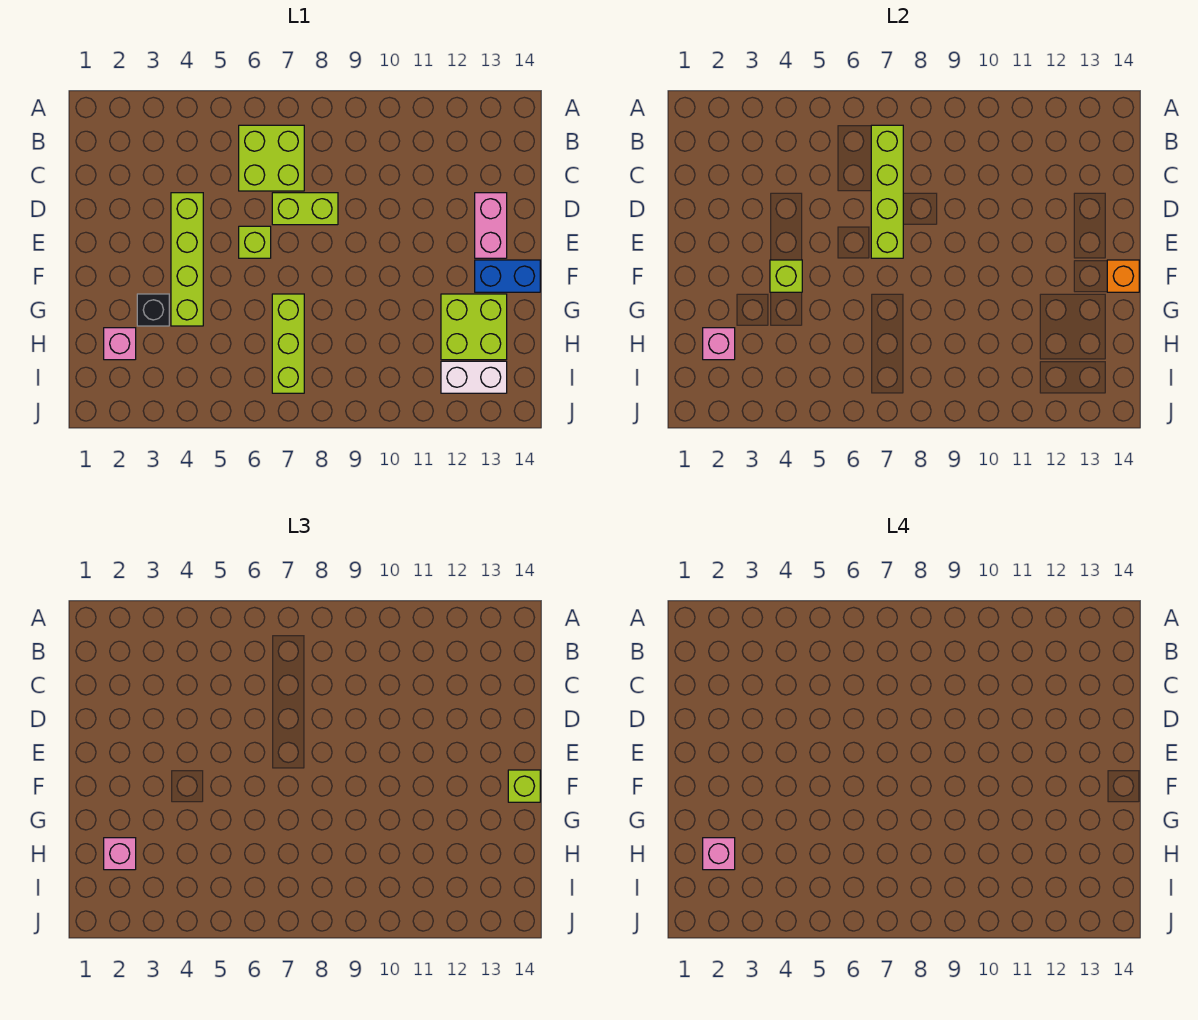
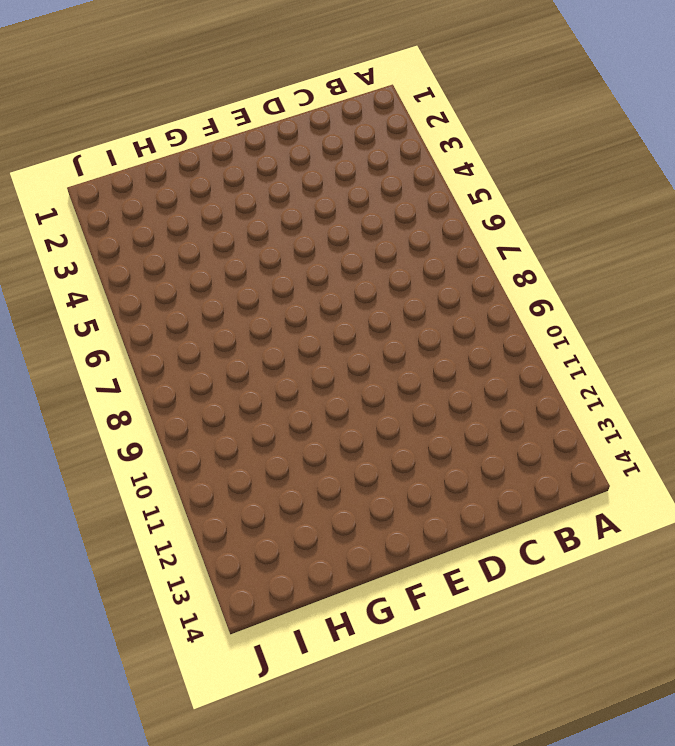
none -> lime brick B6:C7 level 1
none -> lime brick D4:G4 level 1
none -> lime brick D7:D8 level 1

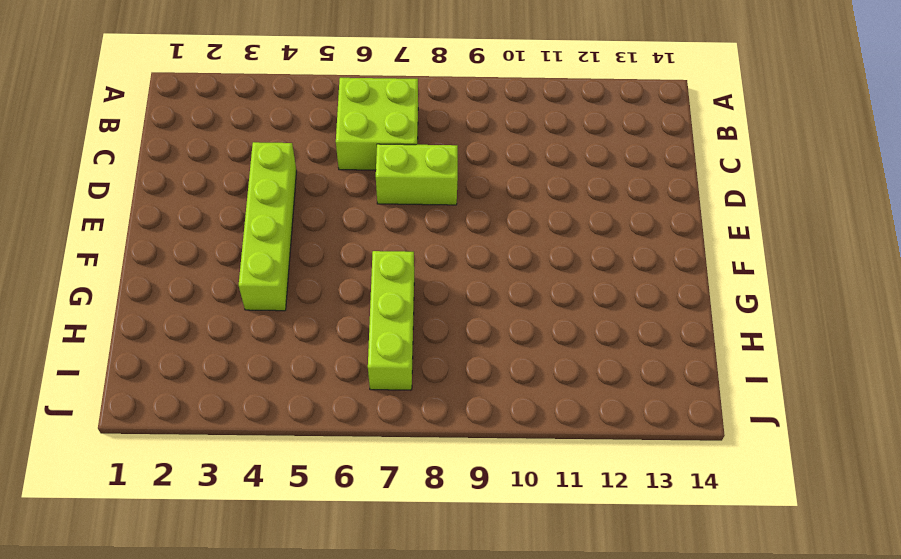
none -> pink brick D13:E13 level 1
none -> lime brick E6 level 1
none -> blue brick F13:F14 level 1

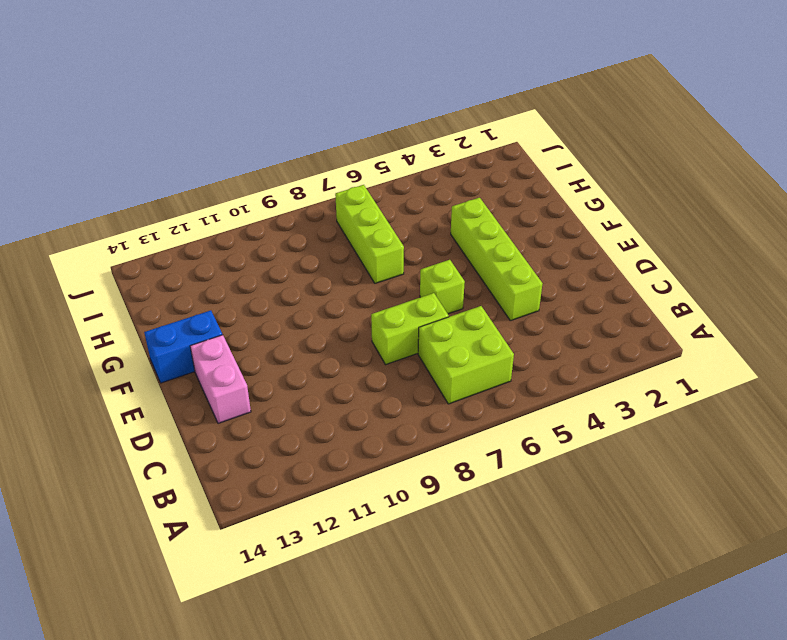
none -> black brick G3 level 1
none -> lime brick G12:H13 level 1
none -> pink brick H2 level 1

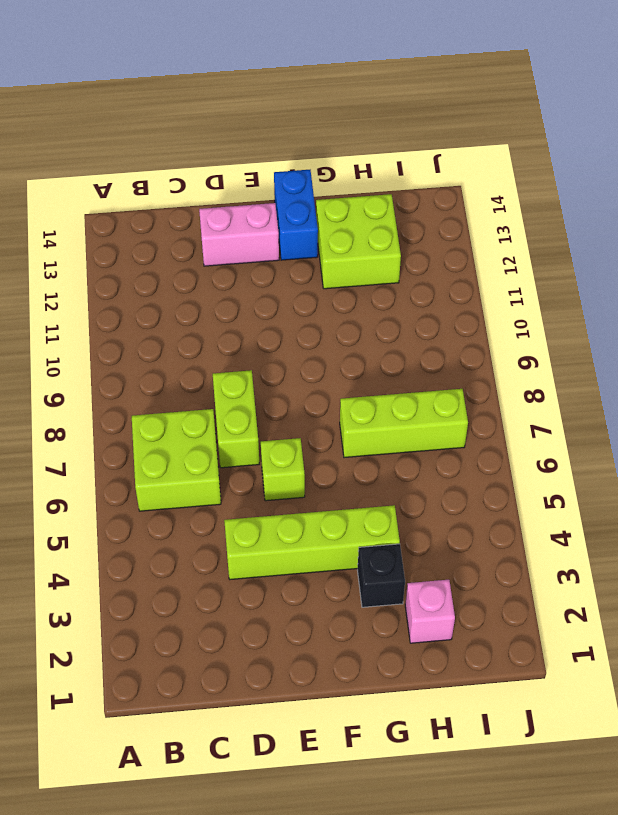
none -> white brick I12:I13 level 1
none -> lime brick B7:E7 level 2
none -> lime brick F4 level 2

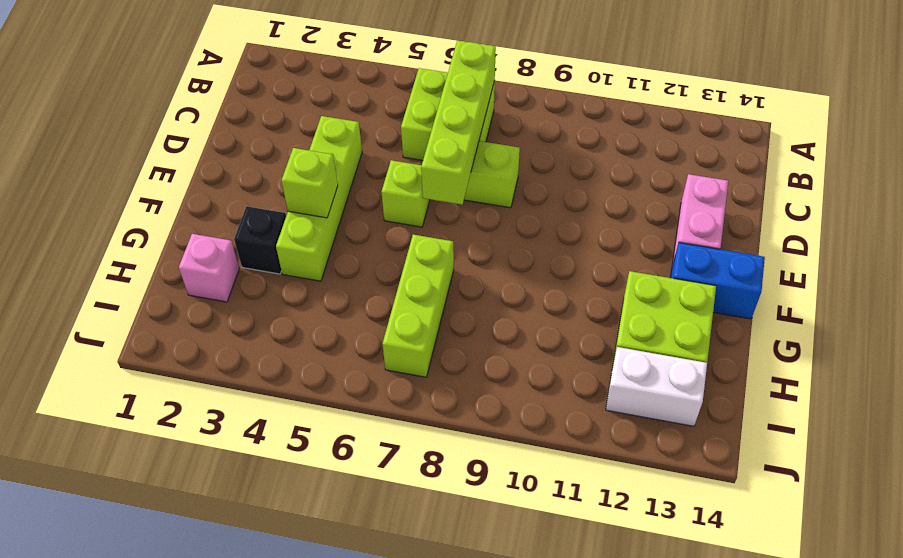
none -> orange brick F14 level 2
none -> pink brick H2 level 2
none -> lime brick F14 level 3

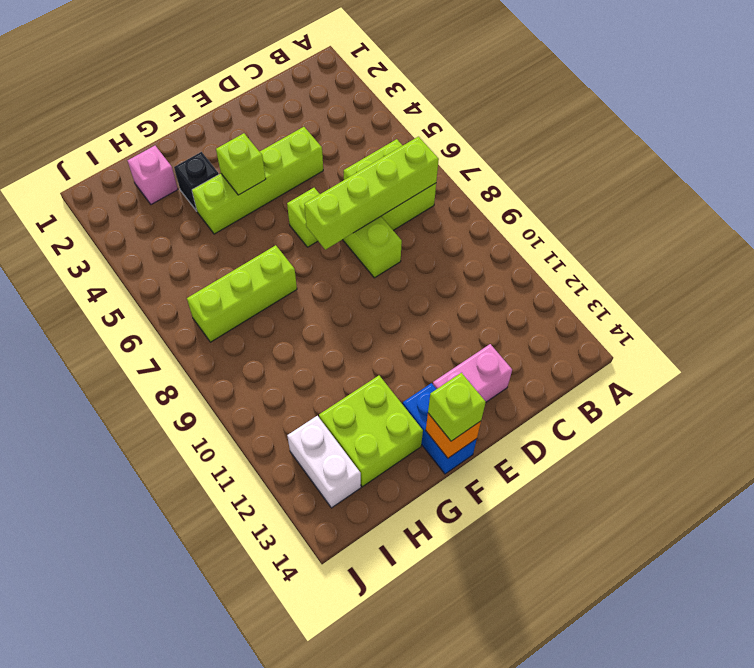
none -> pink brick H2 level 2
none -> pink brick H2 level 3
none -> pink brick H2 level 4

